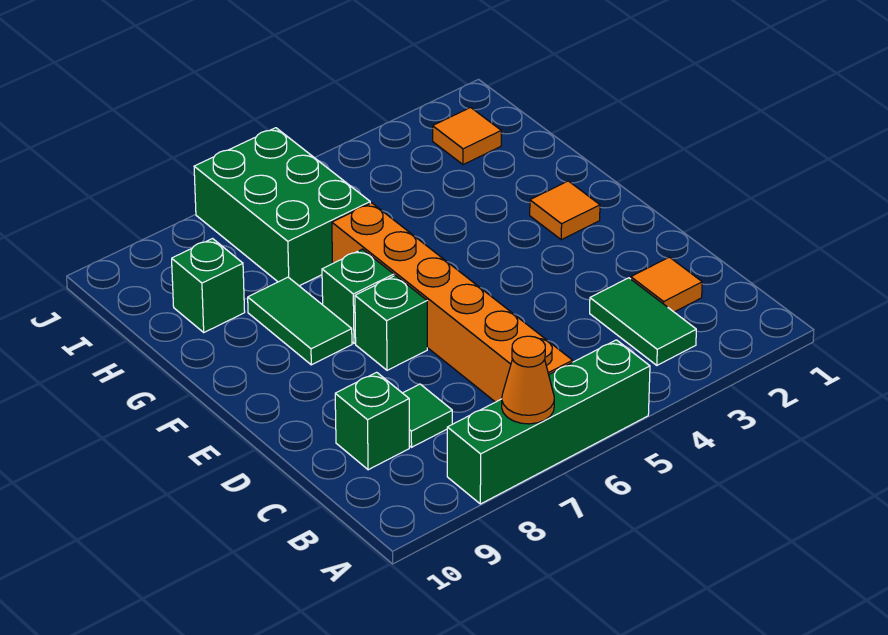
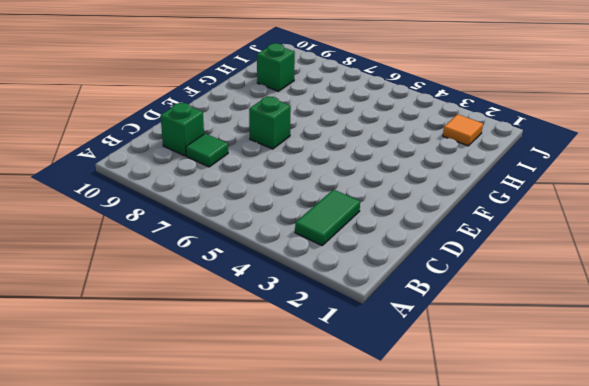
none -> green brick A5:A8 level 1
none -> orange brick B6:G6 level 1
none -> orange tile C2 level 1

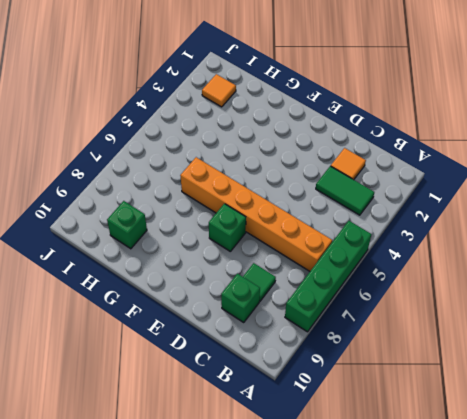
none -> orange tile F2 level 1
none -> green brick F7 level 1
none -> green tile F8:G8 level 1

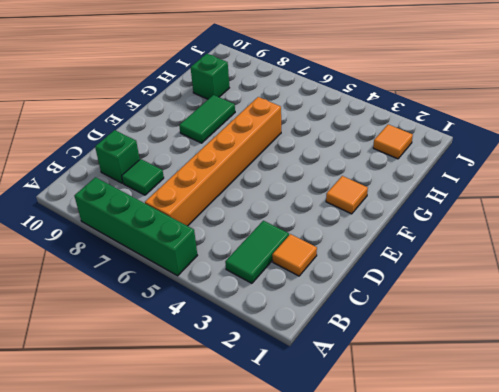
none -> green brick E7 level 1
none -> green brick F7 level 1
none -> green brick H6:J7 level 1

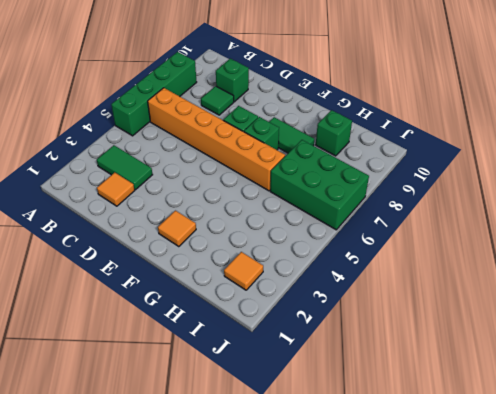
none -> orange cone A7 level 2

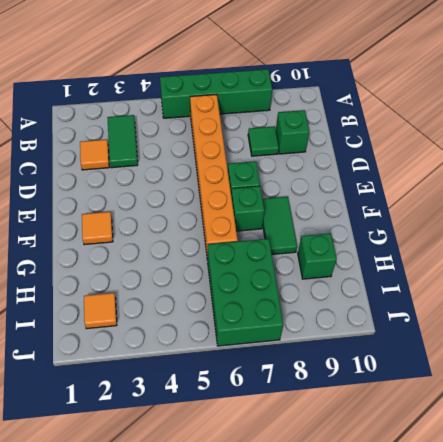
none -> orange cone A7 level 2

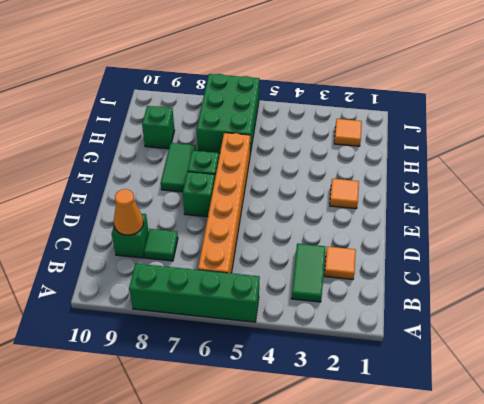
orange cone C9 level 2 -> orange cone A7 level 2

